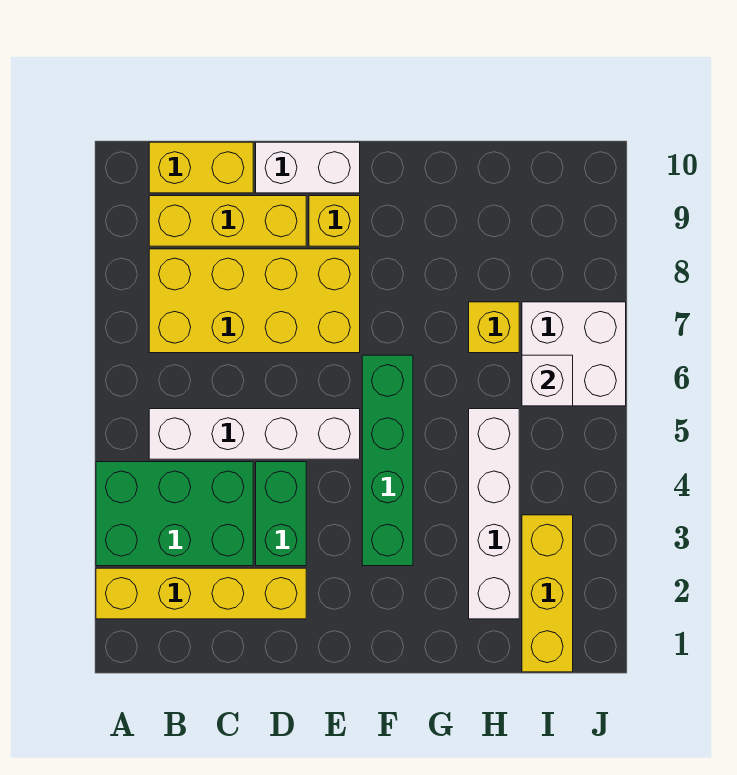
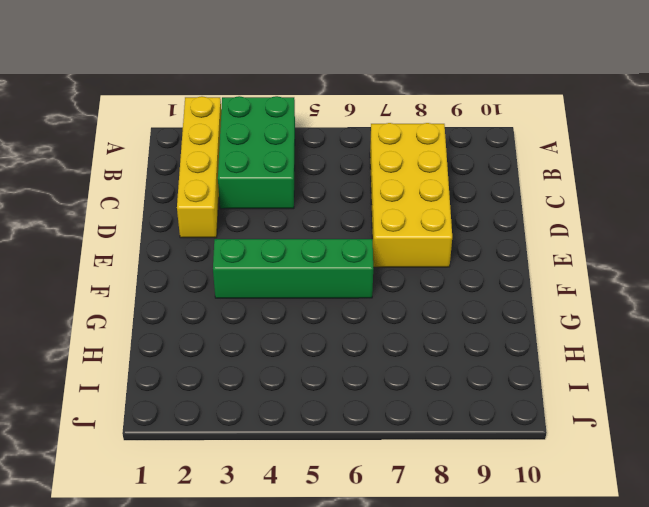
none -> white brick B5:E5 level 1
none -> yellow brick B9:D9 level 1
none -> yellow brick B10:C10 level 1

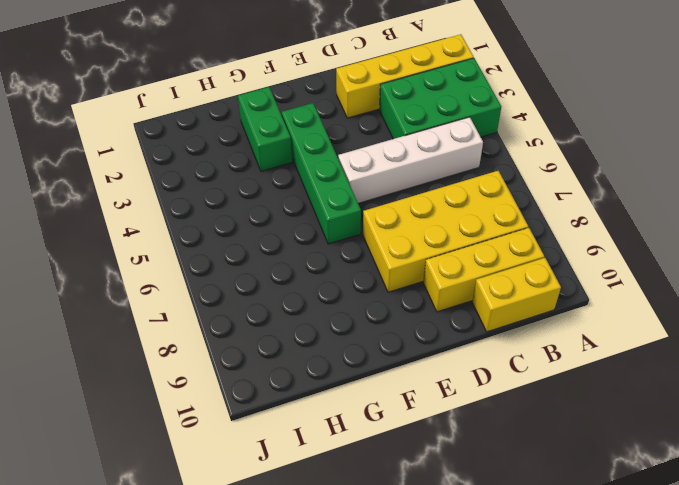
green brick G2:G3 level 1 -> green brick D3:D4 level 1
none -> white brick D10:E10 level 1
none -> yellow brick E9 level 1
none -> white brick H2:H5 level 1

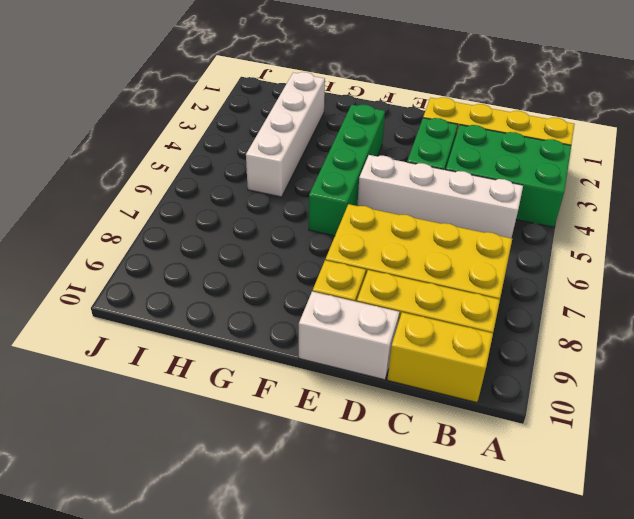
none -> yellow brick H7 level 1
none -> yellow brick I1:I3 level 1
none -> white brick I6:J7 level 1

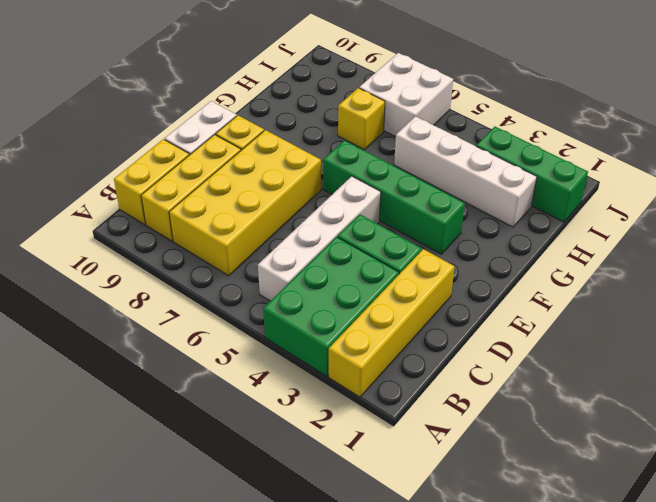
green brick I1:I3 level 1 -> yellow brick I1:I3 level 1
none -> white brick I6 level 2

